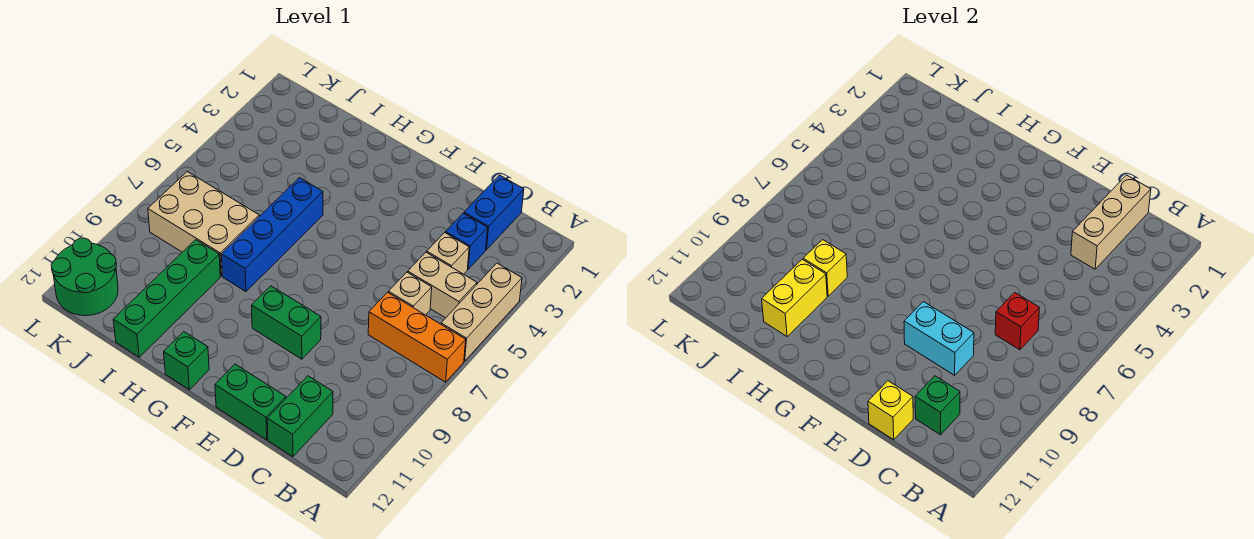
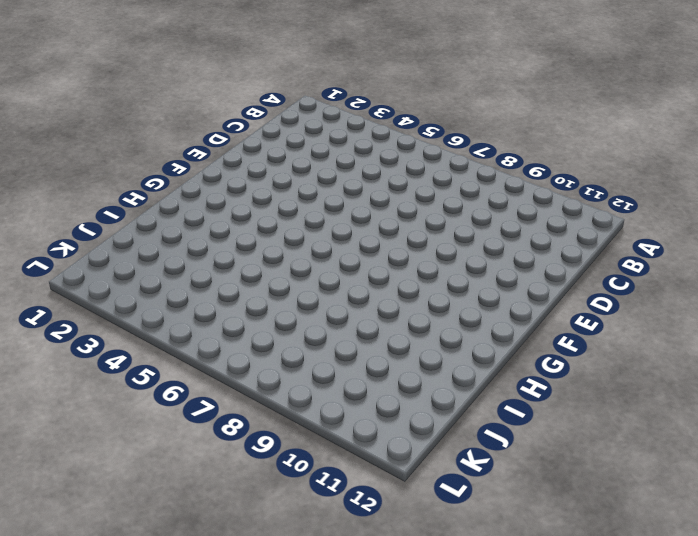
none -> tan brick A4:A6 level 1
none -> orange brick A7:C7 level 1
none -> tan brick B5:C5 level 1

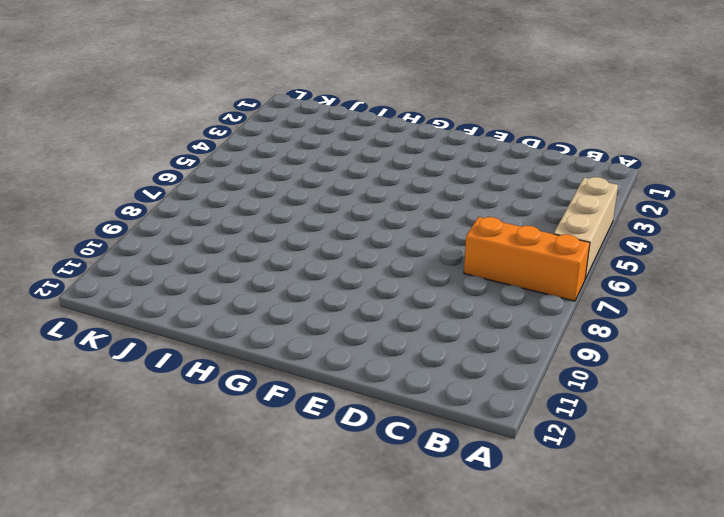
none -> tan brick B5:C5 level 1
none -> blue brick C1:C2 level 1
none -> blue brick C3 level 1

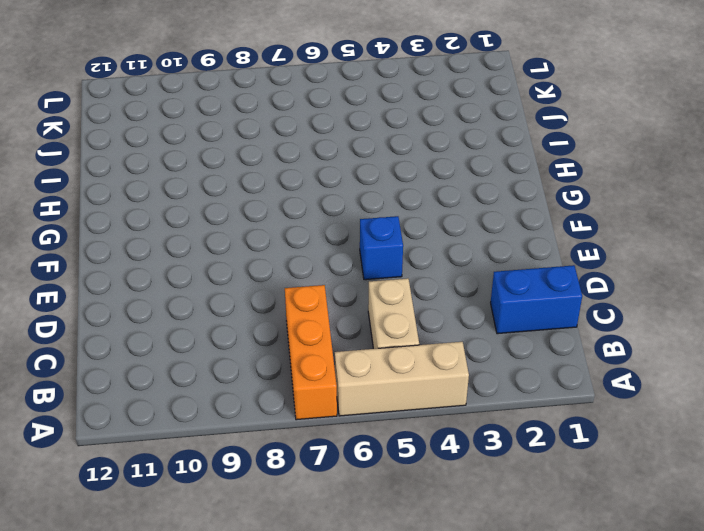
blue brick E5 level 1 -> blue brick C3 level 1
none -> tan brick C4 level 1
none -> tan brick C6 level 1
none -> green brick C11:C12 level 1

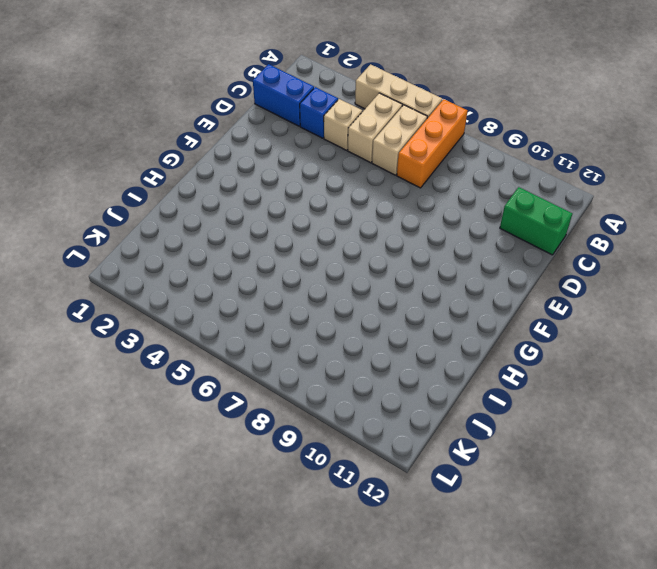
tan brick B6:C6 level 1 -> tan brick C6 level 1
none -> green brick D12:E12 level 1
none -> green brick E9:F9 level 1
none -> green brick G12 level 1

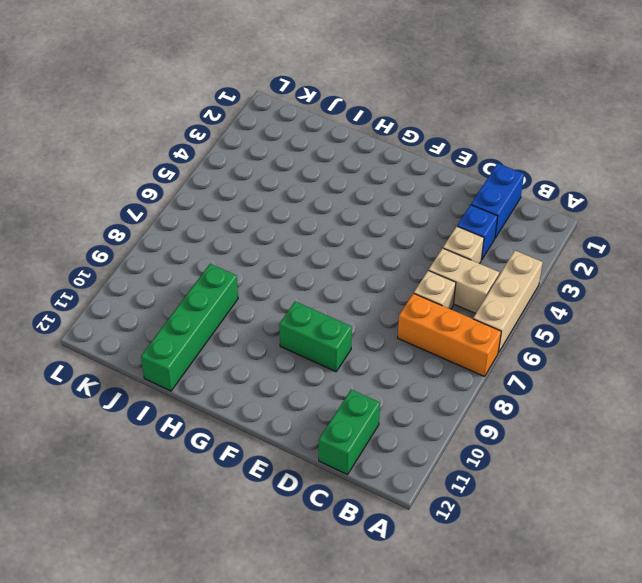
none -> green brick D12:E12 level 1
none -> green brick G12 level 1
none -> blue brick H5:H8 level 1

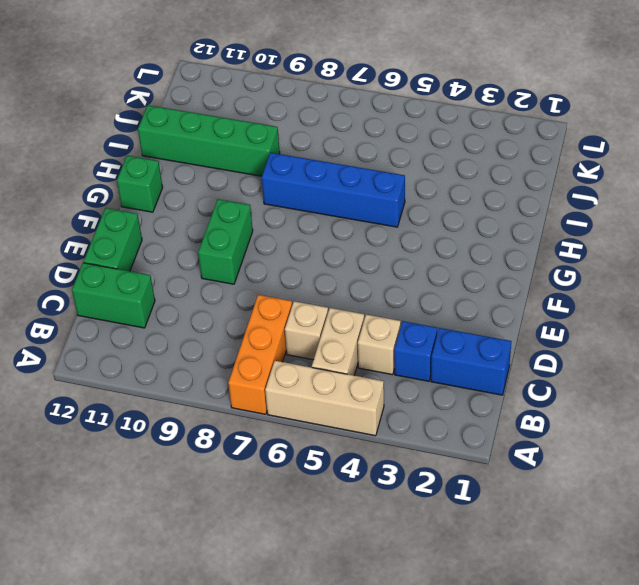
none -> tan brick I7:K8 level 1
none -> green round brick K11:L12 level 1
none -> tan brick C1:C3 level 2

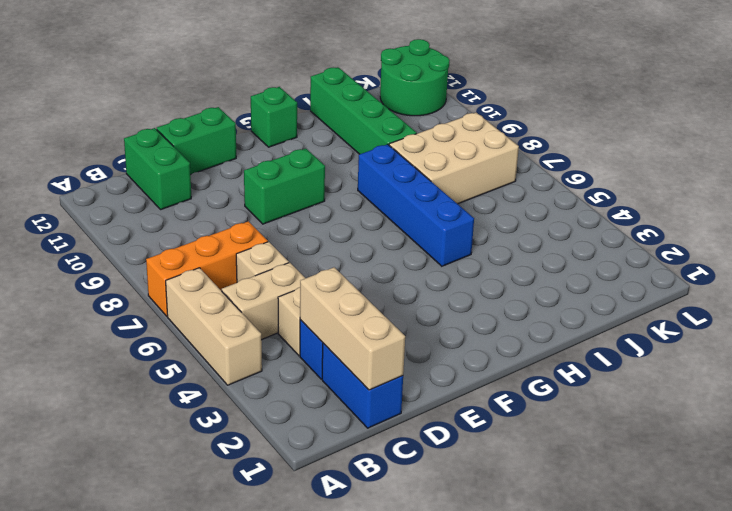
none -> red brick C7 level 2
none -> green brick C11 level 2
none -> cyan brick D9:E9 level 2

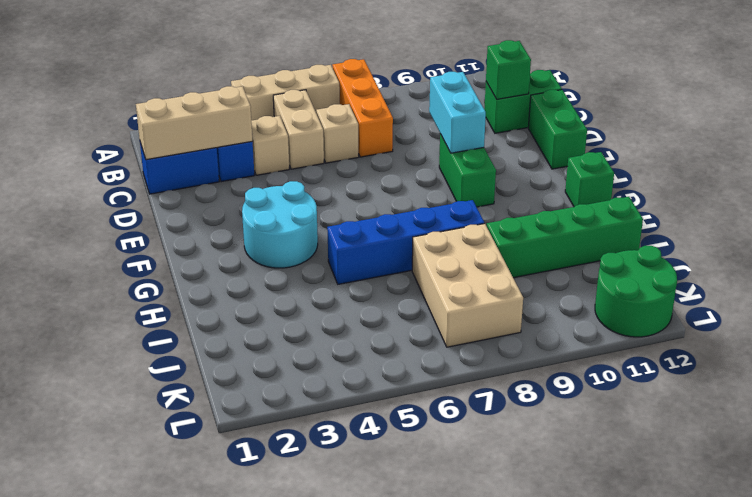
cyan round brick F3:G4 level 1 -> none
none -> red brick C7 level 2
none -> yellow brick D12 level 2
none -> yellow brick I9 level 2

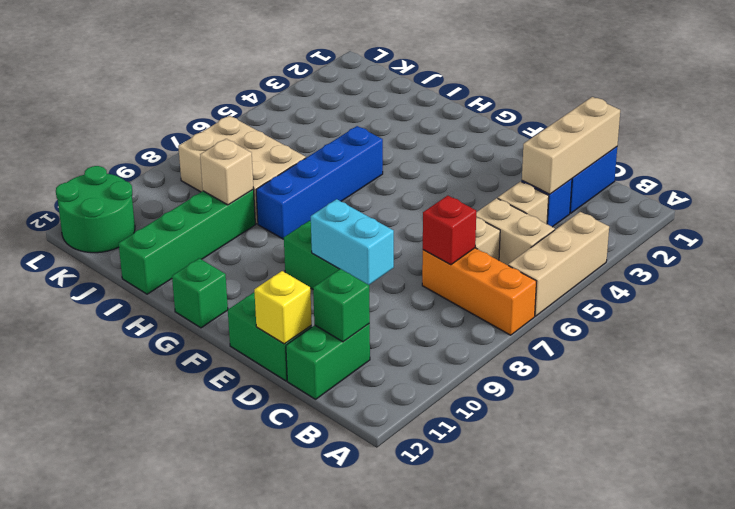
tan brick I9 level 2 -> yellow brick I9 level 2
none -> yellow brick I10:I11 level 2

